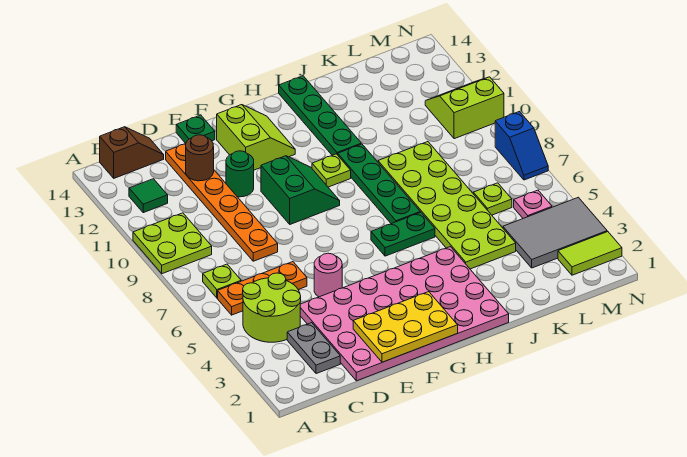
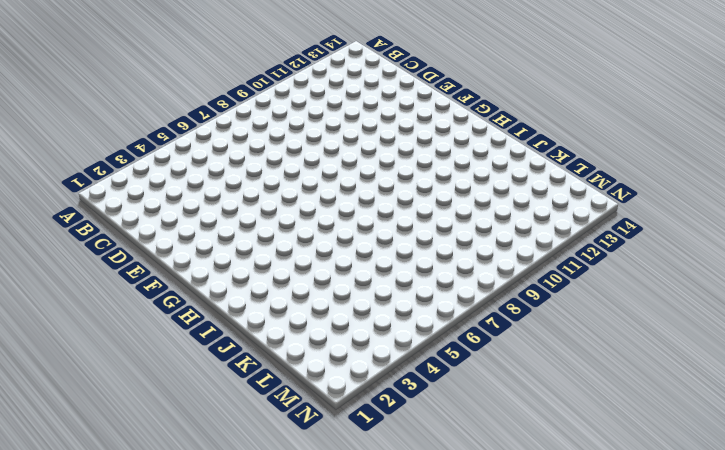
none -> lime plate A9:B10 level 1
none -> lime round brick B4:C5 level 1
none -> orange plate B6:D6 level 1

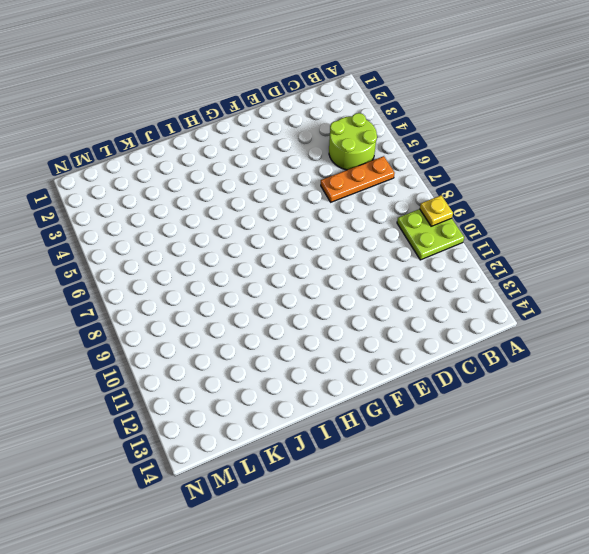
yellow plate A9 level 2 -> none
none -> lime plate B7 level 1
none -> green tile B12 level 1
none -> brown slope B14:C14 level 1 top B

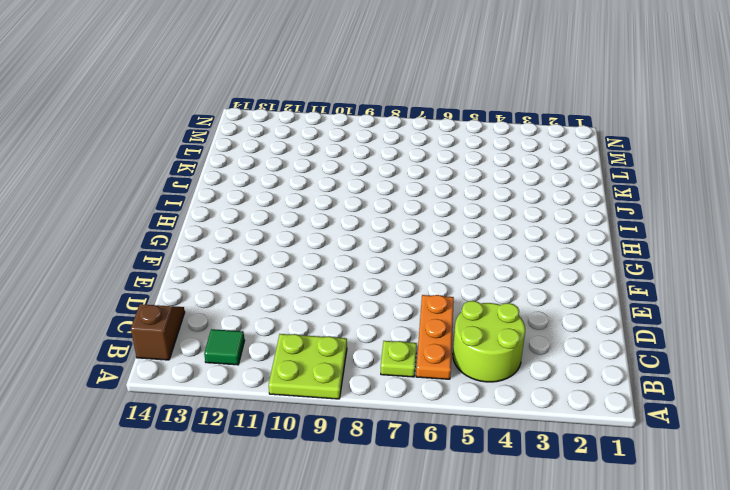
none -> grey plate C2:C3 level 1
none -> pink plate D1:I4 level 1
none -> orange plate D8:D13 level 1

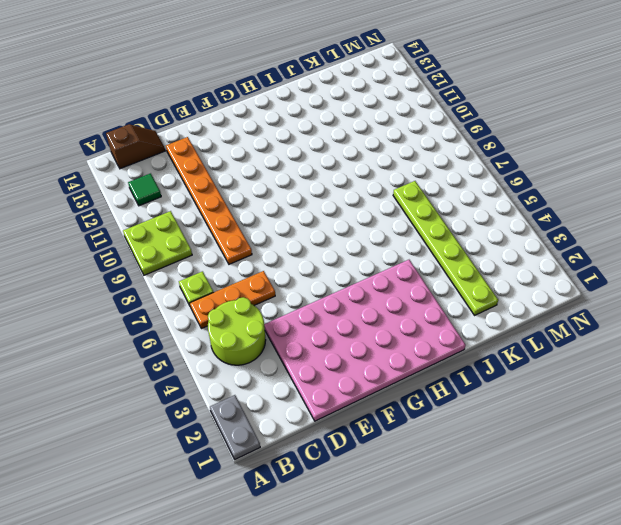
grey plate A1:A2 level 1 -> grey plate C2:C3 level 1
lime plate K2:K7 level 1 -> lime plate J4:K9 level 1
none -> pink round brick E5 level 1
none -> green round brick E11 level 1
none -> green plate E14 level 1

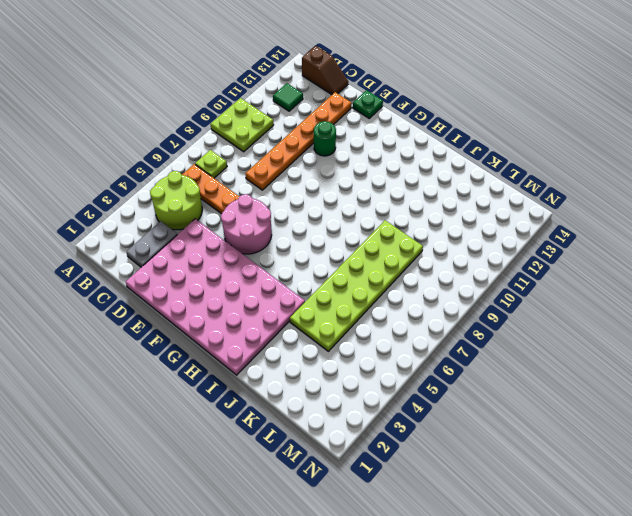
pink round brick E5:F6 level 1 -> pink round brick E5 level 1
none -> green slope F9:G10 level 1 top F
none -> lime slope F12:G13 level 1 top F
none -> green plate H6:I6 level 1

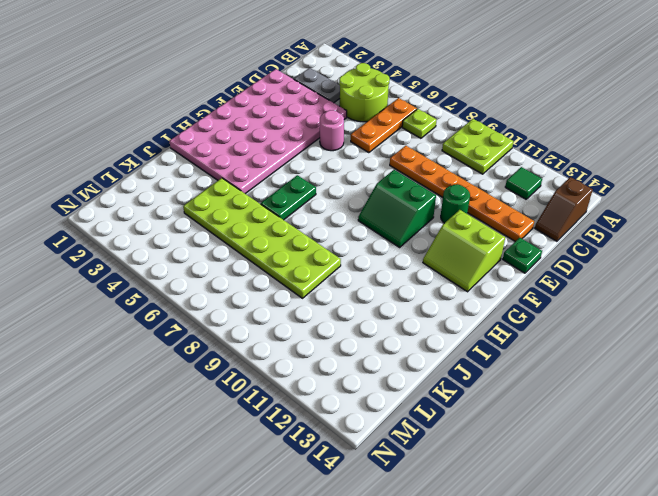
none -> lime plate H10 level 1
none -> green plate I7:I10 level 1
none -> green plate I11:I14 level 1

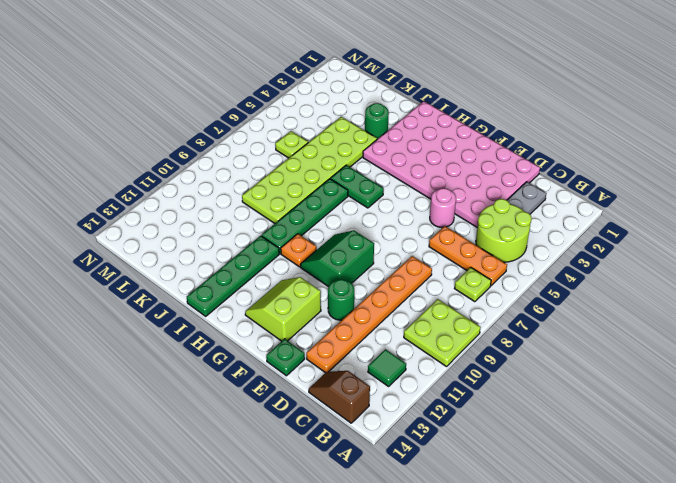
orange plate H10 level 1 -> lime plate H10 level 1
green round brick J3 level 1 -> none
none -> grey tile L3:N4 level 1
none -> lime tile M2:N2 level 1
none -> pink plate M5 level 1

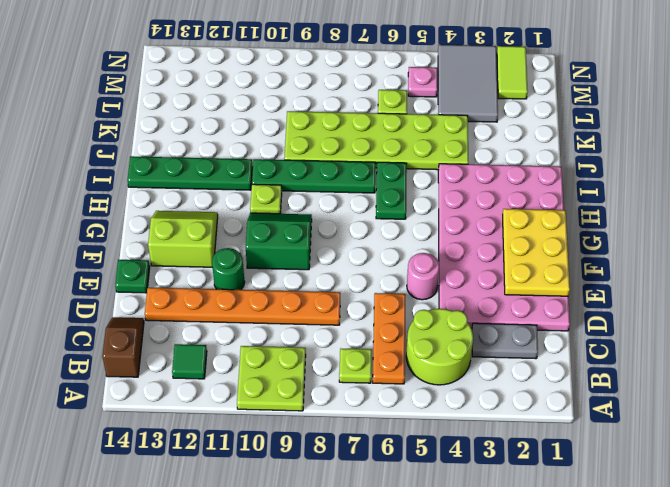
none -> lime slope M10:N11 level 1 top 10
none -> blue slope N7:N8 level 1 top 8
none -> brown round brick D12 level 2

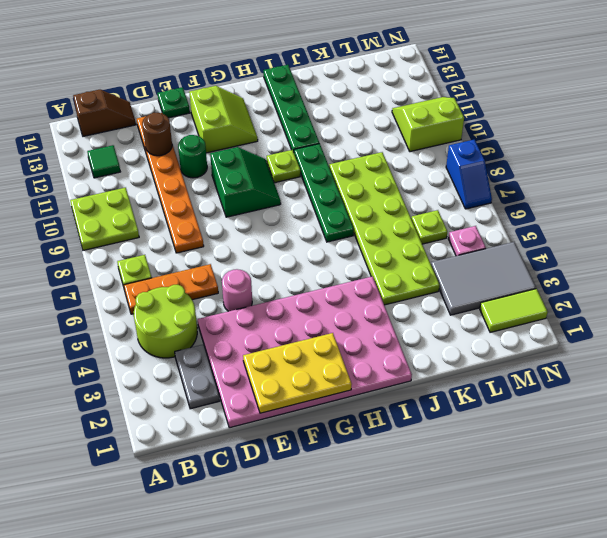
none -> green plate H6:I6 level 1

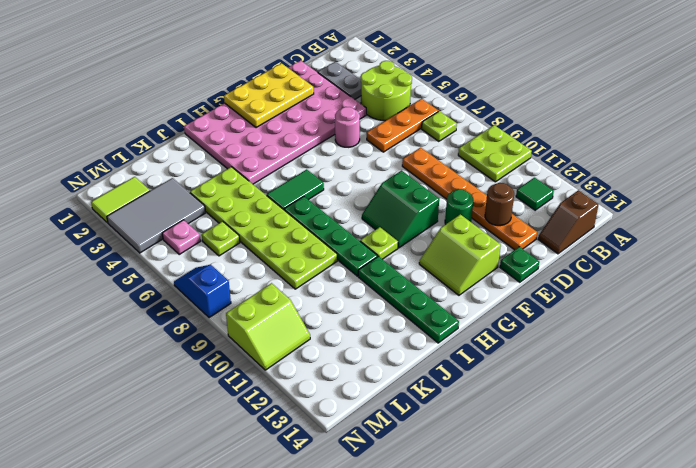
green tile H6:I6 level 1 -> green plate H6:I6 level 1

